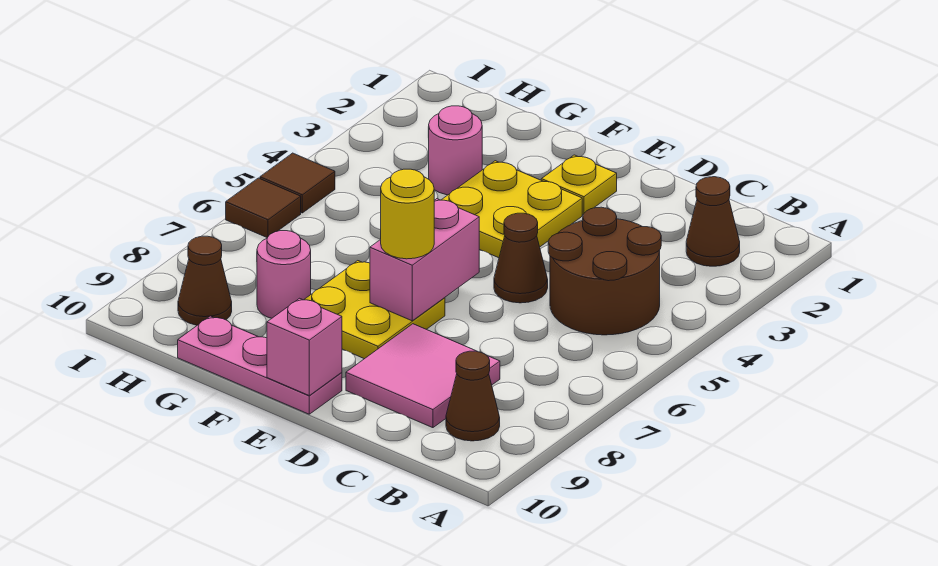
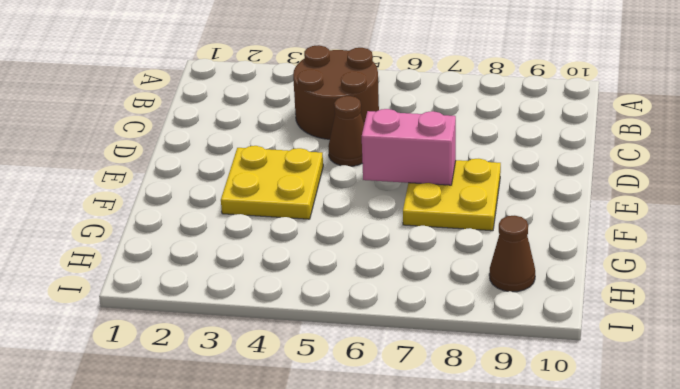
none -> brown cone B2 level 1
none -> brown cone B9 level 1
none -> pink tile C8:D9 level 1

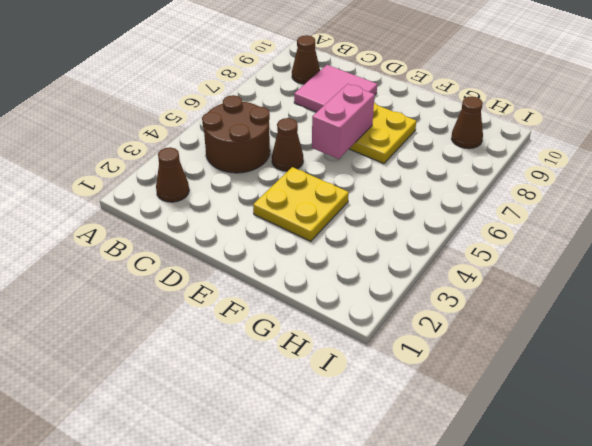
none -> yellow plate E2 level 1
none -> pink plate E10:G10 level 1
none -> pink round brick G3 level 1

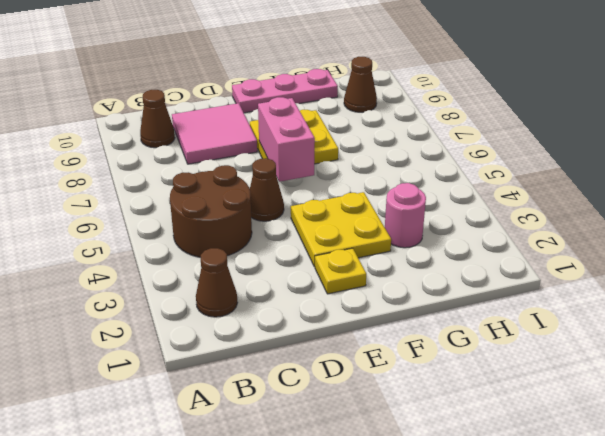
none -> pink round brick G8 level 1
none -> brown tile I5 level 1
none -> brown tile I6 level 1

